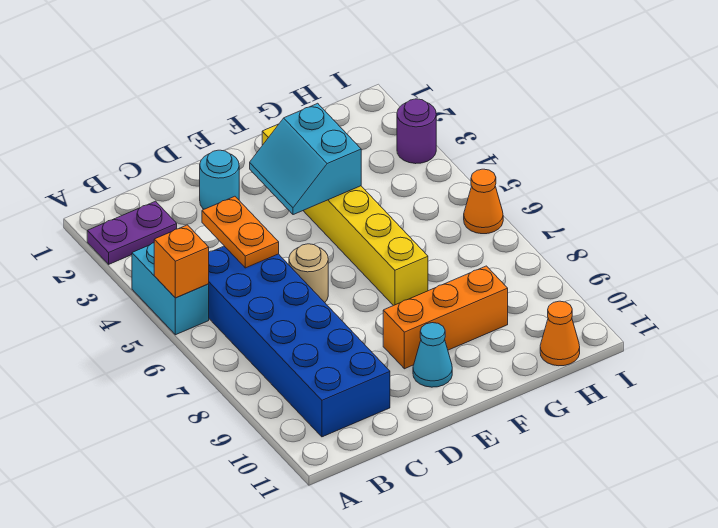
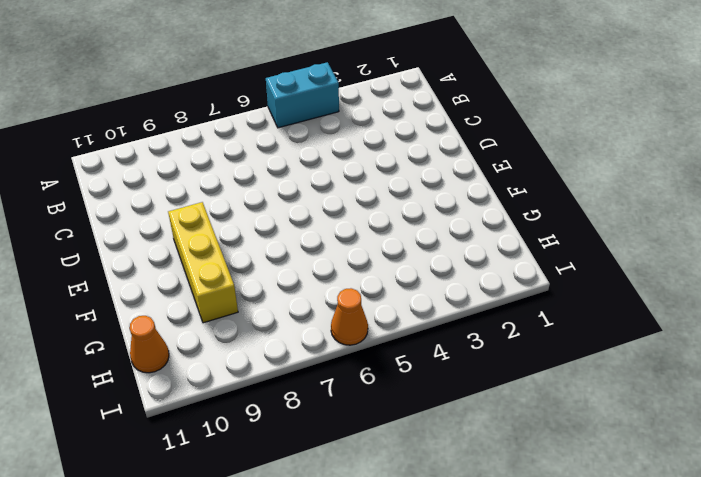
yellow brick E9:G9 level 1 -> orange brick E9:G9 level 1
none -> purple plate A2:B2 level 1
none -> blue brick B5:C10 level 1
none -> cyan round brick D2 level 1

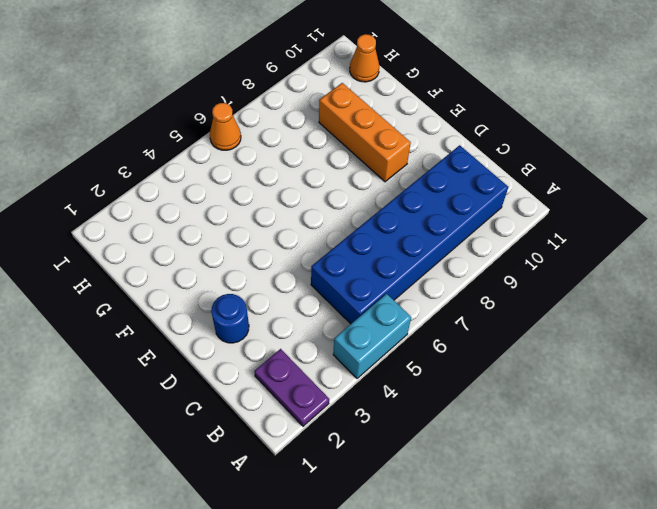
blue round brick D2 level 1 -> cyan round brick D2 level 1
none -> tan round brick D6 level 1
none -> cyan cone E10 level 1
none -> yellow brick F2:F7 level 1

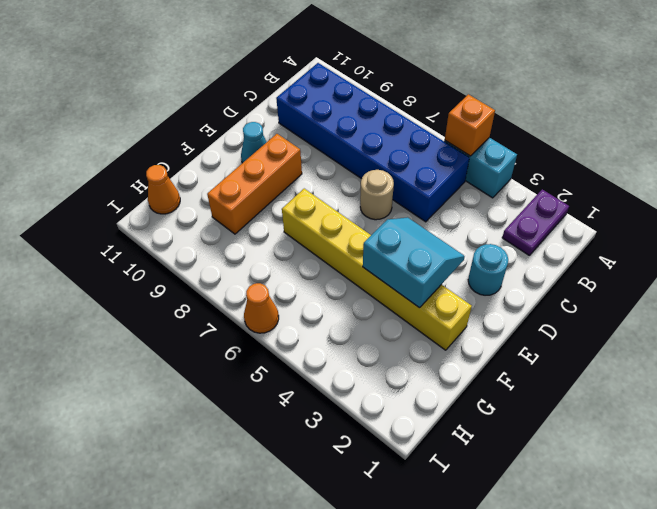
none -> purple round brick I3 level 1
none -> orange plate C4:C5 level 2

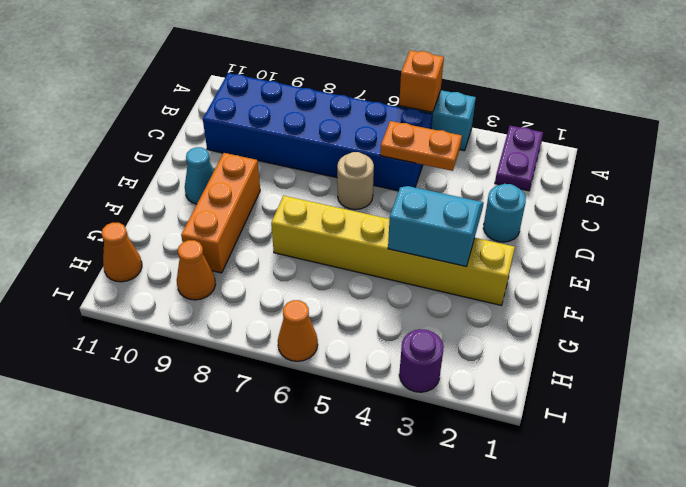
orange cone H9 level 1 -> none

